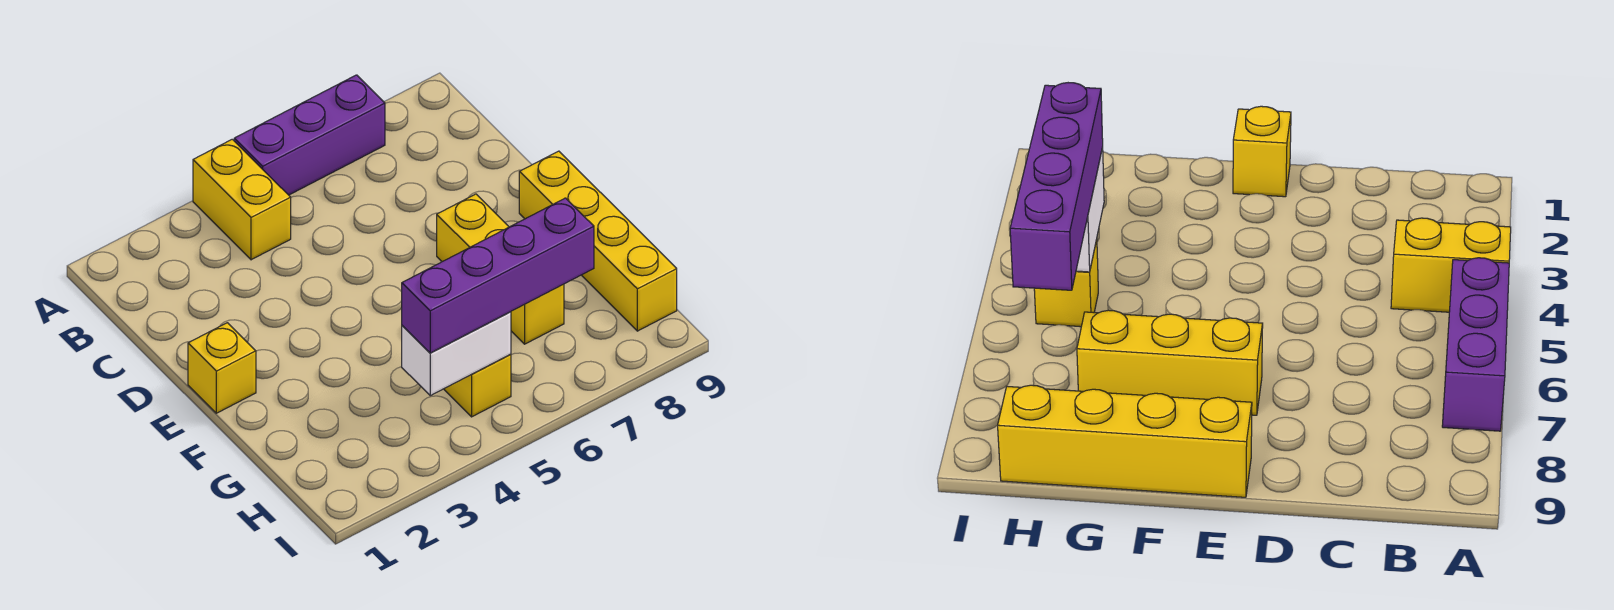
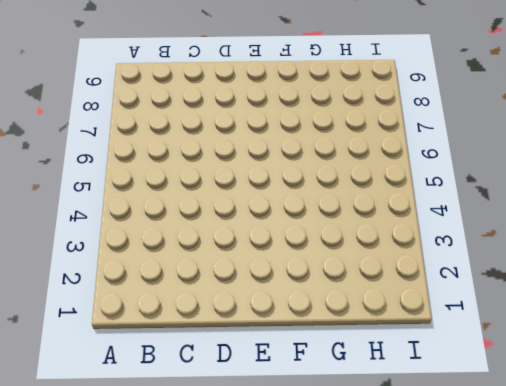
none -> yellow brick A4:B4 level 1
none -> purple brick A5:A7 level 1

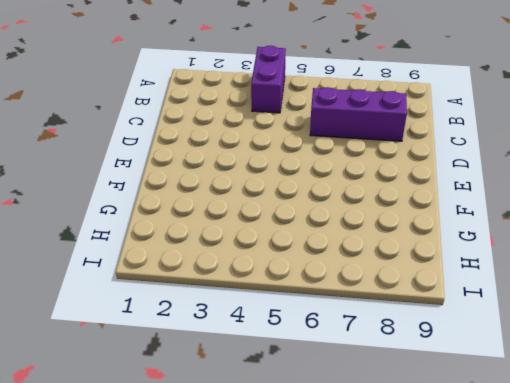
purple brick A4:B4 level 1 -> yellow brick A4:B4 level 1
purple brick C6:C8 level 1 -> purple brick A5:A7 level 1
none -> yellow brick E1 level 1
none -> yellow brick E7:G7 level 1

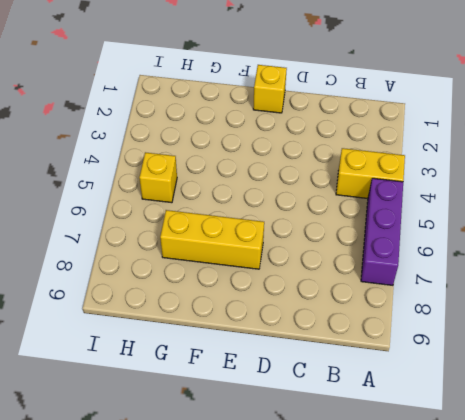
none -> yellow brick E9:H9 level 1
none -> white brick H4:H5 level 2

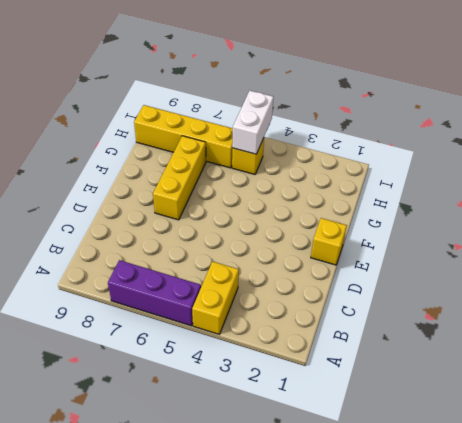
white brick H5:I5 level 2 -> white brick H4:H5 level 2
yellow brick H6:H9 level 1 -> yellow brick E9:H9 level 1
none -> purple brick H4:H7 level 3

